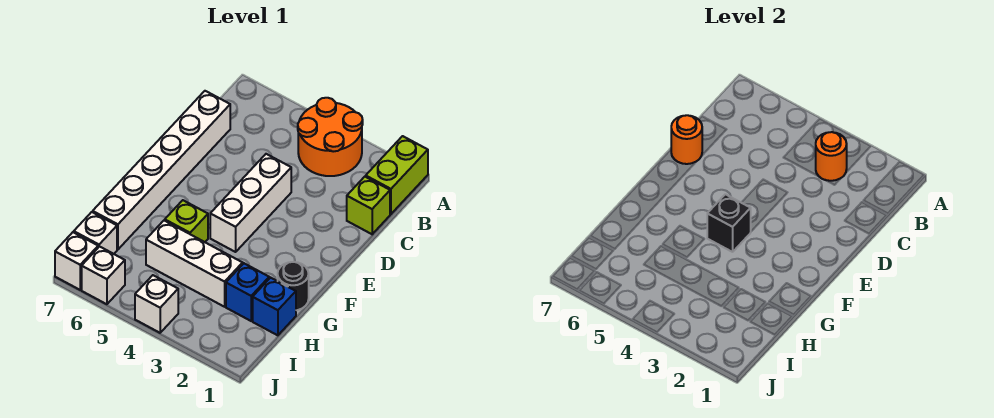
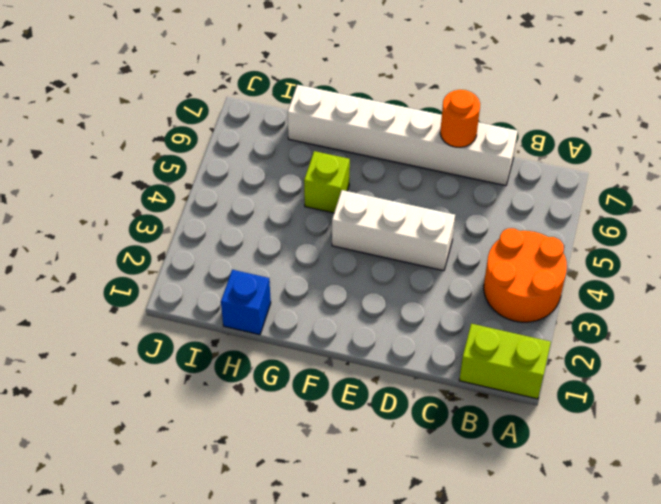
none -> lime brick C1 level 1
none -> black round brick G1 level 1
none -> blue brick H2 level 1

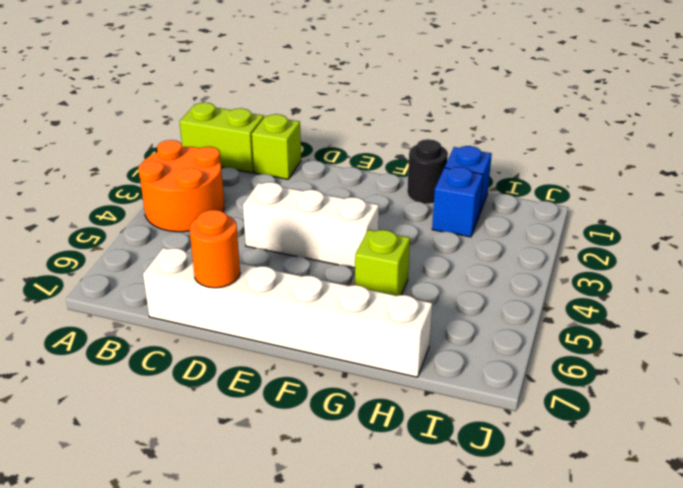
none -> white brick H3:H5 level 1
none -> white brick I7 level 1
none -> white brick J4 level 1

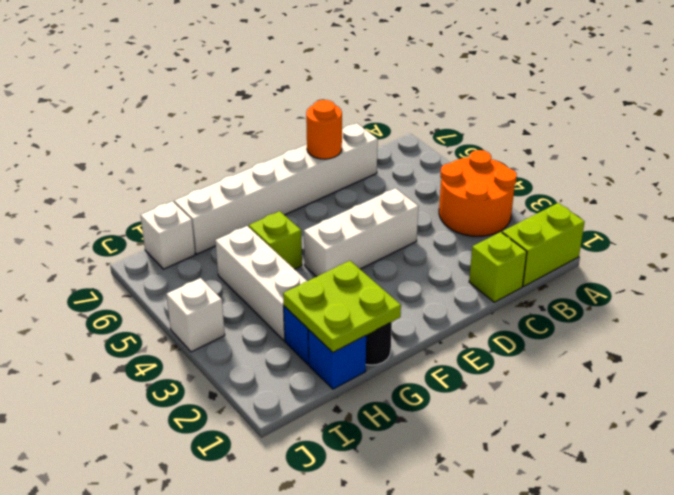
lime plate G1:H2 level 2 -> none
none -> white brick J6 level 1
none -> white brick J7 level 1
none -> orange round brick B3 level 2

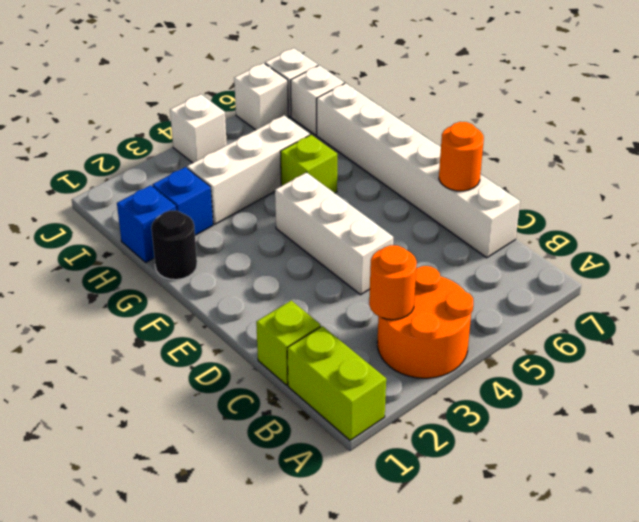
none -> black brick F4 level 2

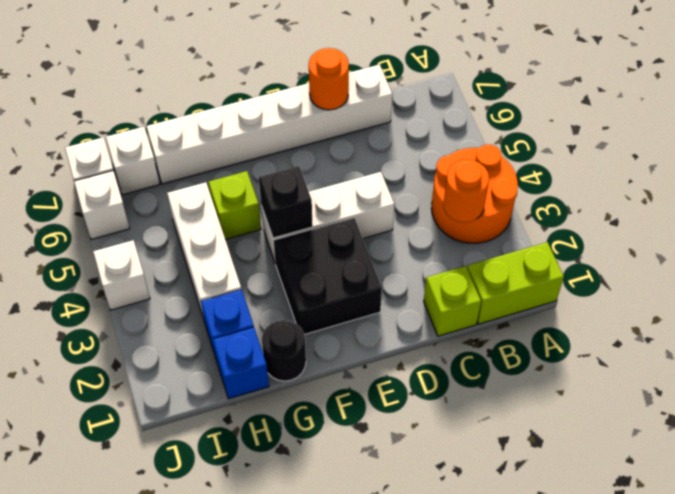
black brick E2:F3 level 1 -> none

